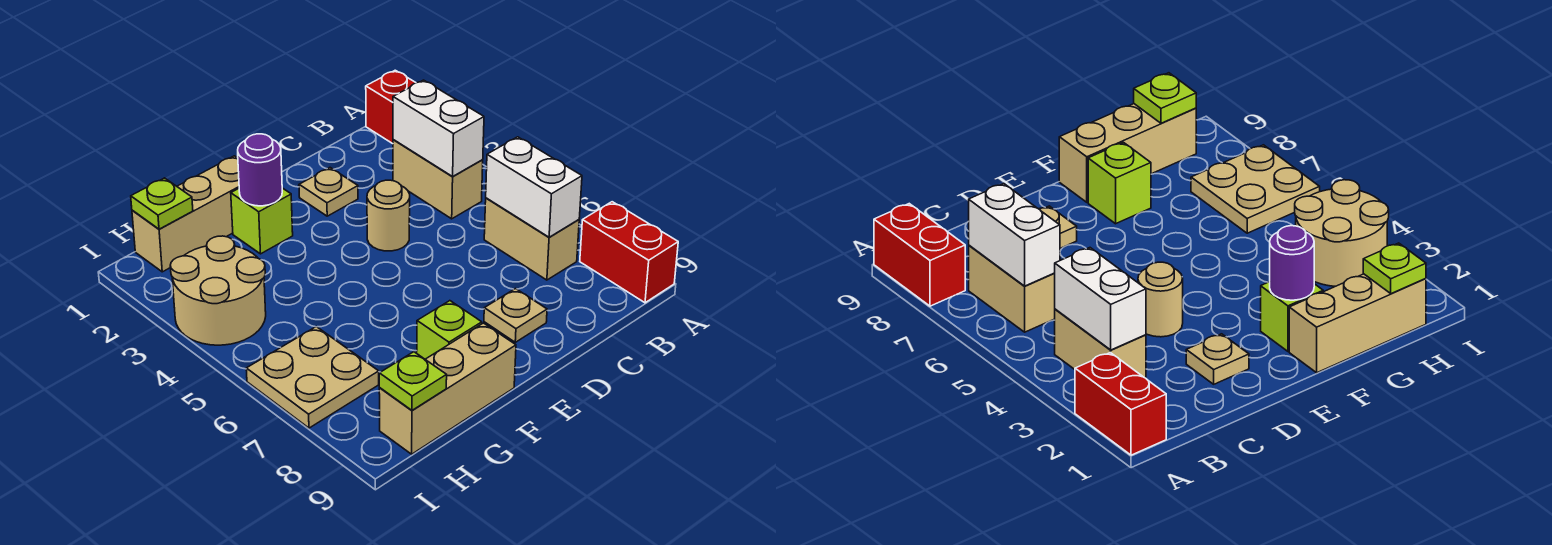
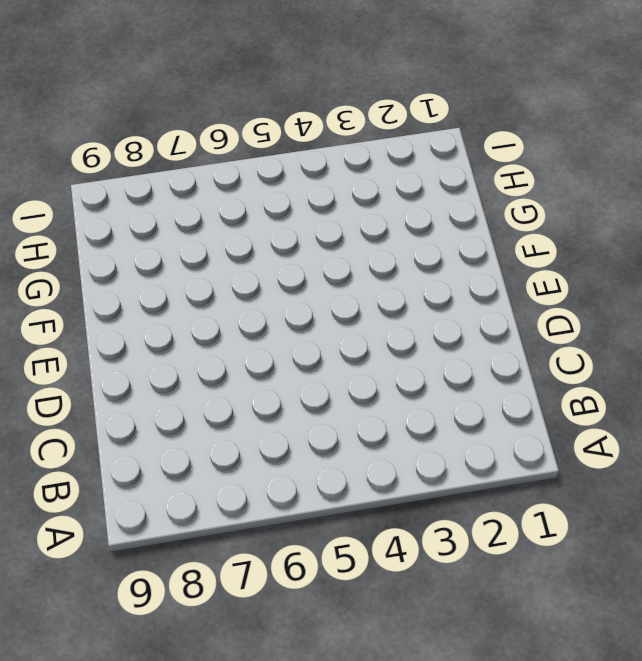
none -> red brick A1:A2 level 1
none -> red brick A8:A9 level 1
none -> tan brick B3:B4 level 1

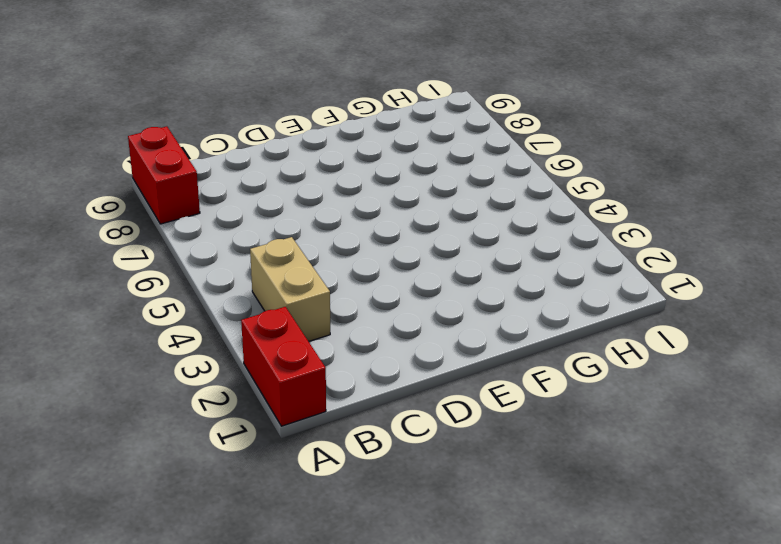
none -> tan brick B6:B7 level 1
none -> tan plate D2 level 1
none -> tan round brick D4 level 1

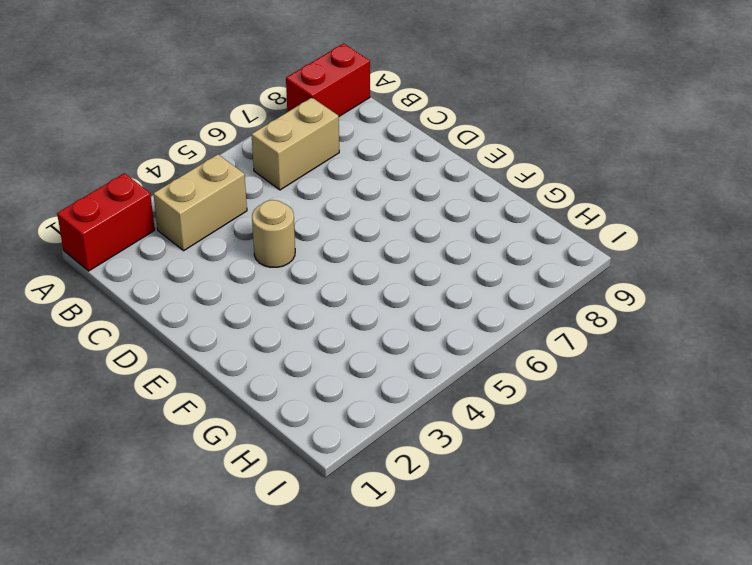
none -> tan plate D2 level 1
none -> tan plate D8 level 1
none -> tan brick F1:H1 level 1

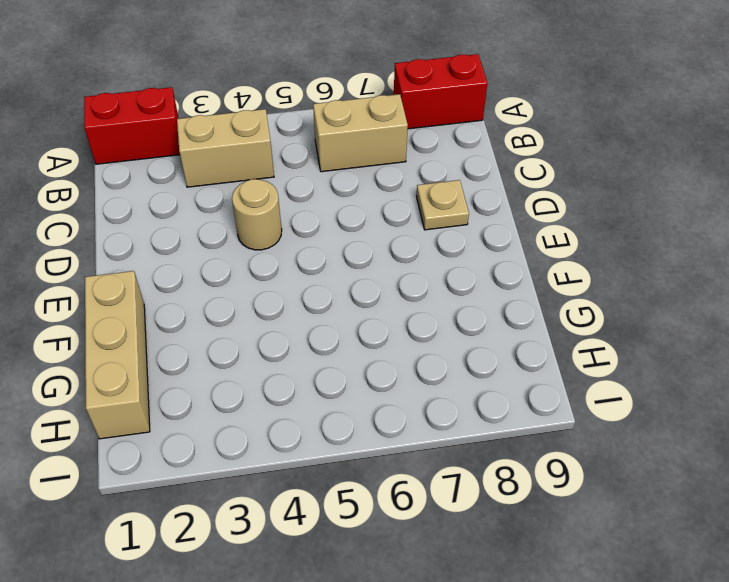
none -> tan plate D2 level 1
none -> lime brick F2 level 1
none -> lime brick F8 level 1

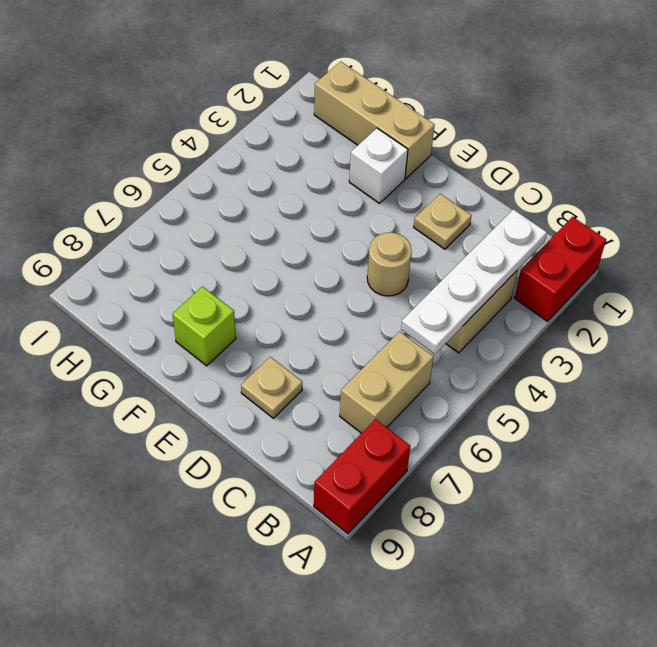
white plate B2:B5 level 2 -> white brick B3:B4 level 2
white brick F2 level 1 -> lime brick F2 level 1
none -> tan brick F9:H9 level 1
none -> tan round brick H3:I4 level 1
none -> tan plate H6:I7 level 1

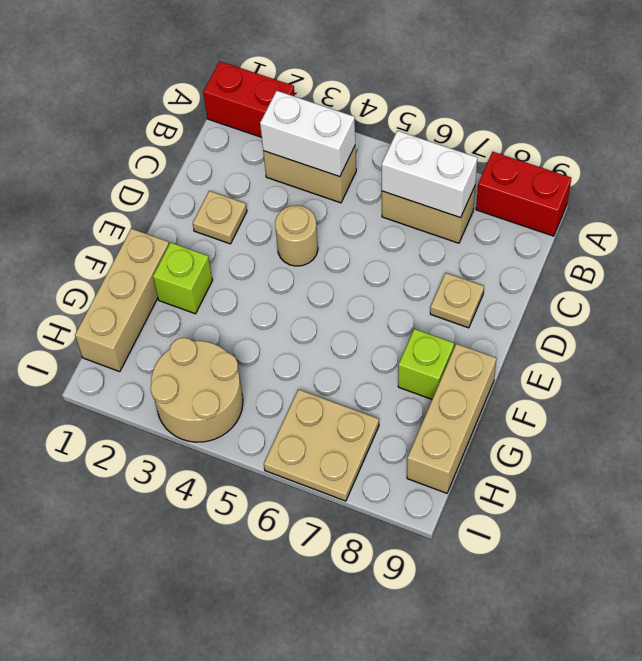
none -> purple round brick F2 level 2
none -> lime plate H1 level 2
none -> lime plate H9 level 2

